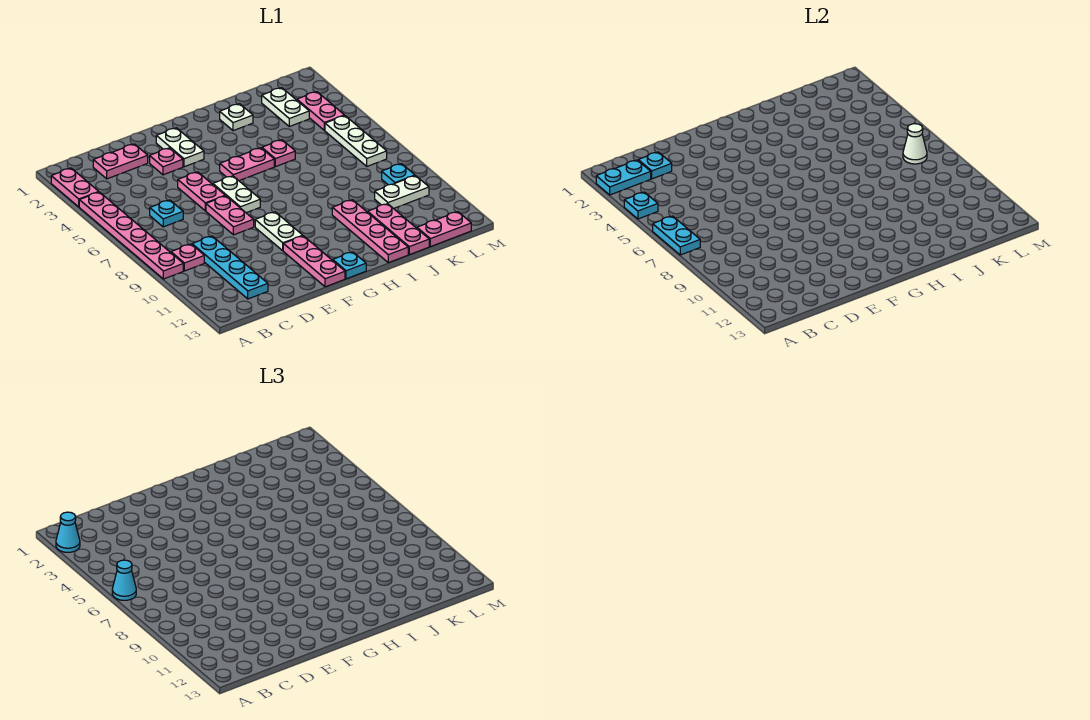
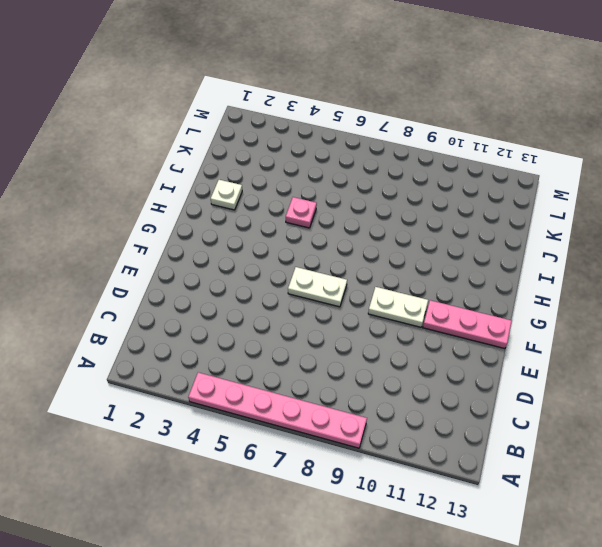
none -> pink plate A2:A3 level 1
none -> pink plate B9 level 1
none -> pink plate C2:D2 level 1
none -> cyan plate C6 level 1

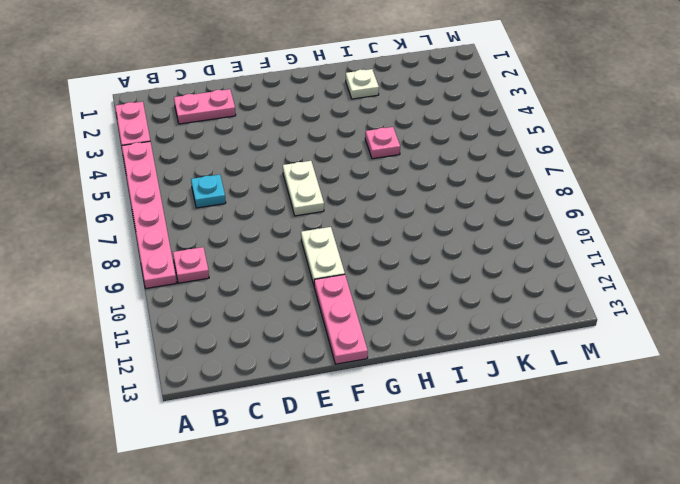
none -> cyan plate C9:C12 level 1
none -> pink plate E3 level 1
none -> pink plate E5:E6 level 1
none -> pink plate E7:E8 level 1

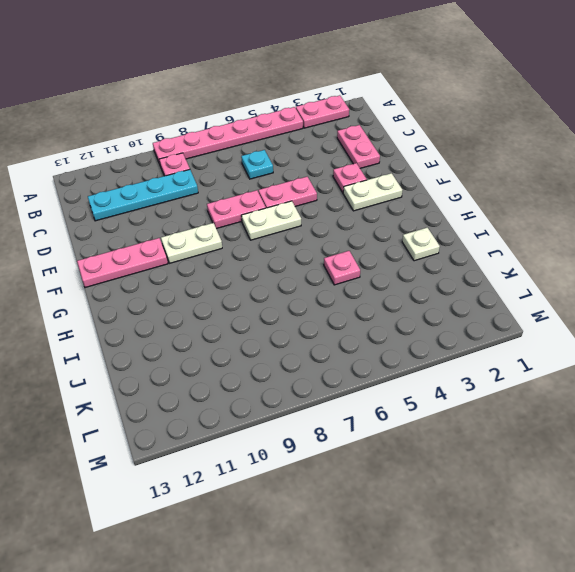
none -> pink plate G5:H5 level 1
none -> cyan plate G13 level 1
none -> pink plate I10:I13 level 1
none -> pink plate J11:J13 level 1

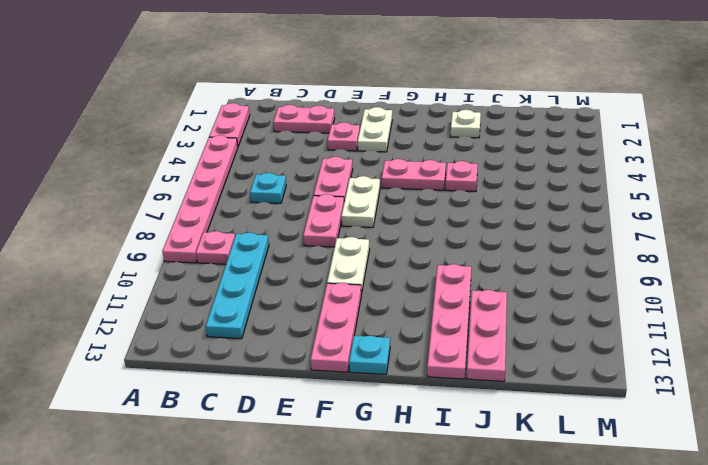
none -> white plate K2:K3 level 1
none -> white plate K10:L10 level 1
none -> pink plate K13:L13 level 1
none -> pink plate L3:L4 level 1

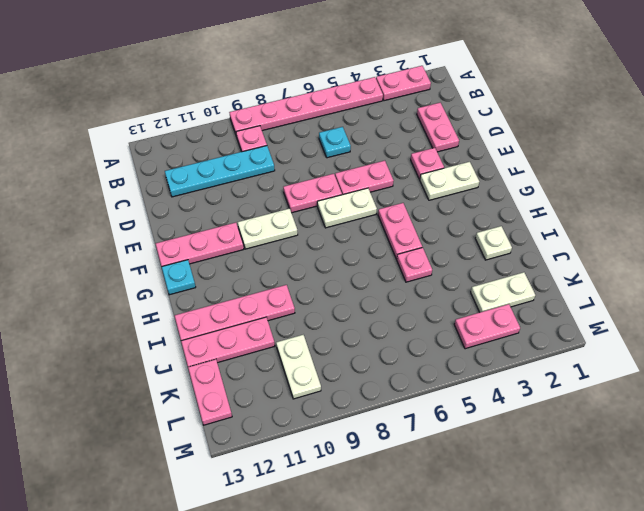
none -> white plate L5:L7 level 1
none -> cyan plate L9 level 1
none -> cyan plate A2:B2 level 2
none -> cyan plate A4 level 2

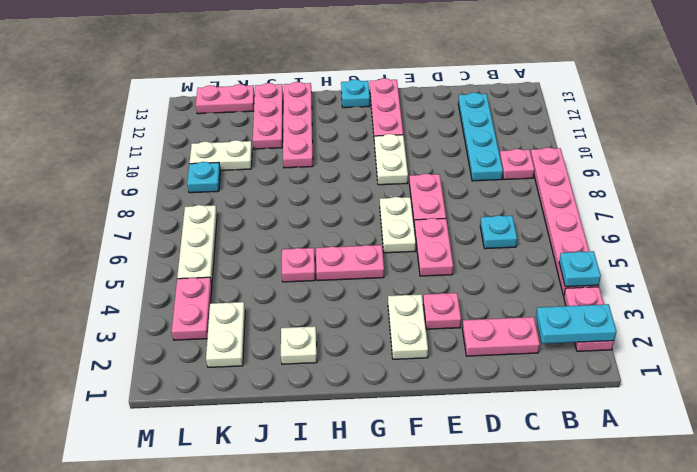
none -> cyan plate A6:A7 level 2
none -> cyan plate C2 level 2
none -> white cone L7 level 2
none -> cyan cone A2 level 3

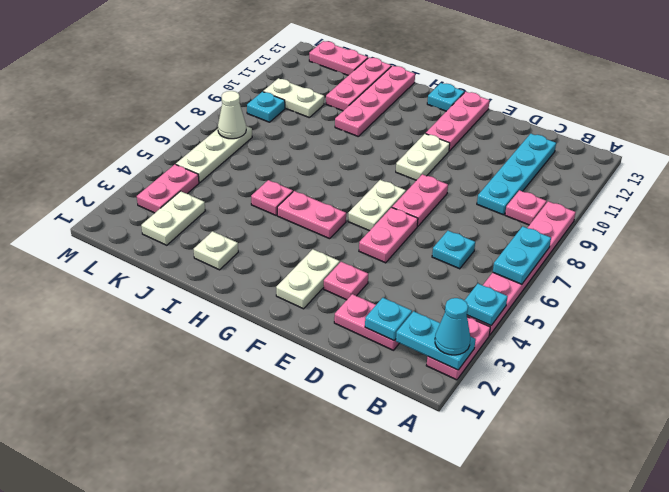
none -> cyan cone A6 level 3

